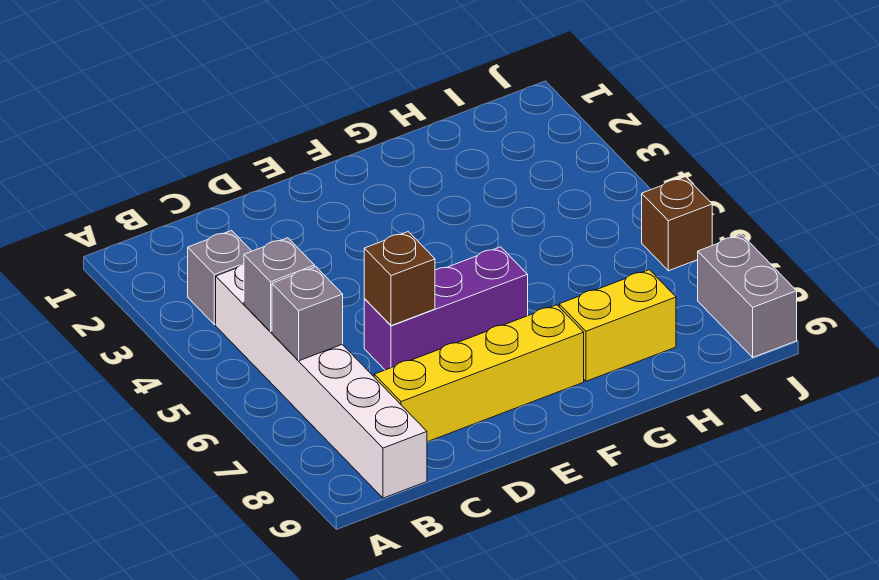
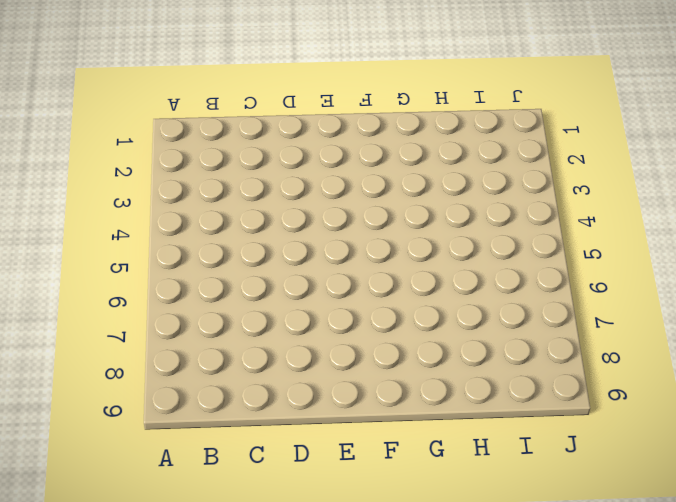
none -> grey brick B3 level 1
none -> white brick B4:B9 level 1

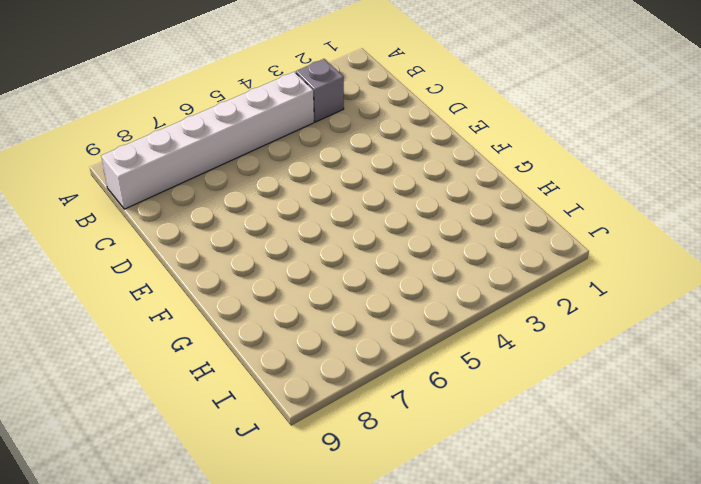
none -> yellow brick C8:F8 level 1
none -> purple brick D6:F6 level 1

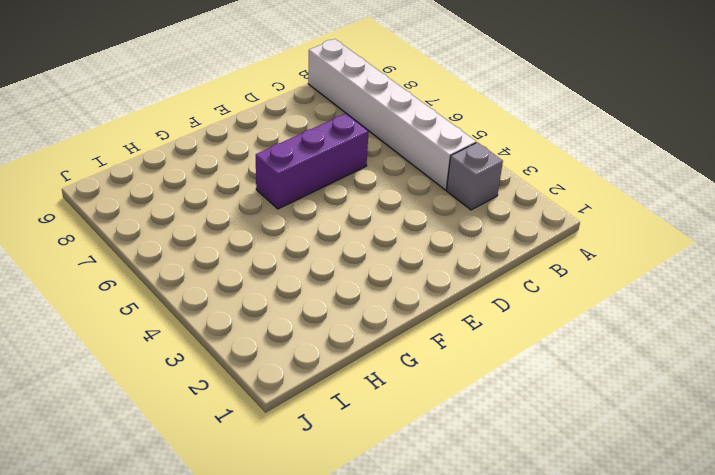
none -> yellow brick C8:F8 level 1
none -> yellow brick G8:H8 level 1

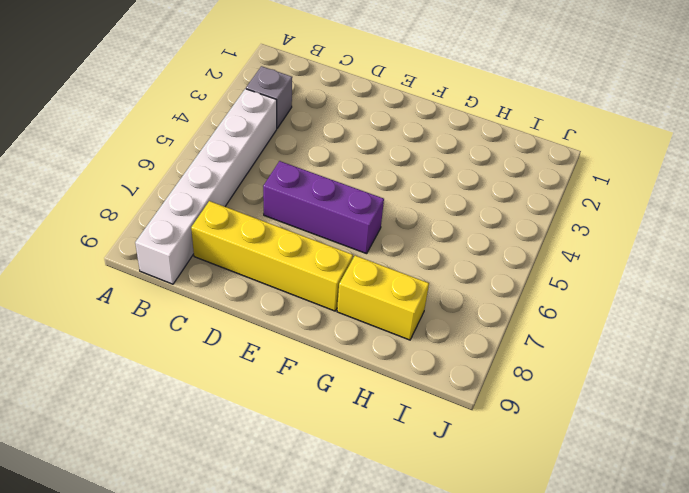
none -> brown brick J6 level 1
none -> grey brick J8:J9 level 1

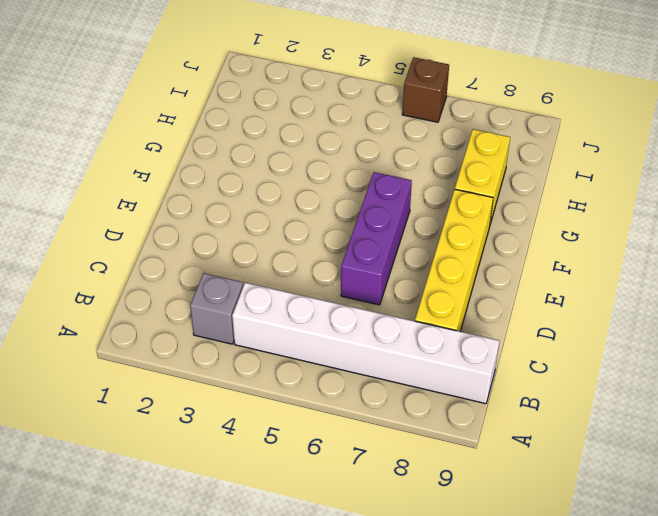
none -> grey brick J8:J9 level 1
none -> grey brick B5 level 2

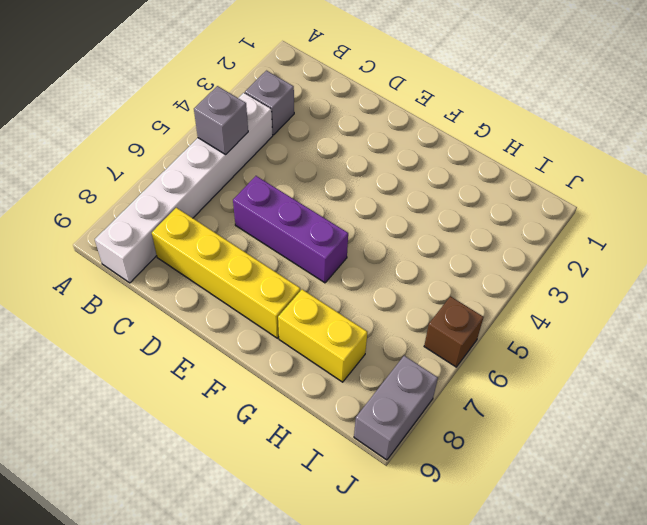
none -> grey brick B6 level 2
none -> brown brick D6 level 2

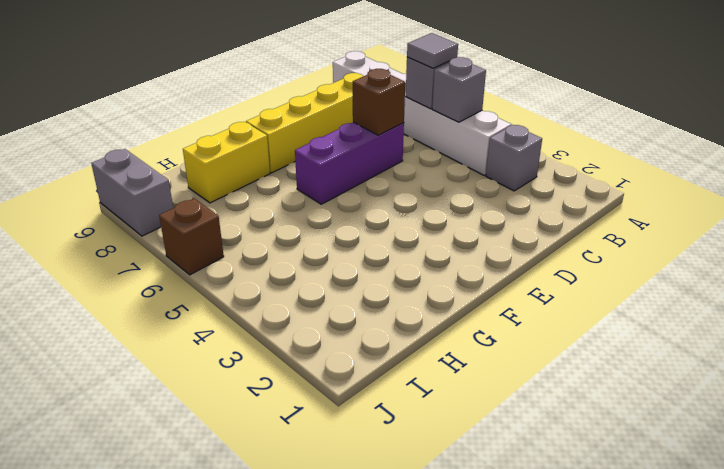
grey tile B6 level 3 -> none

